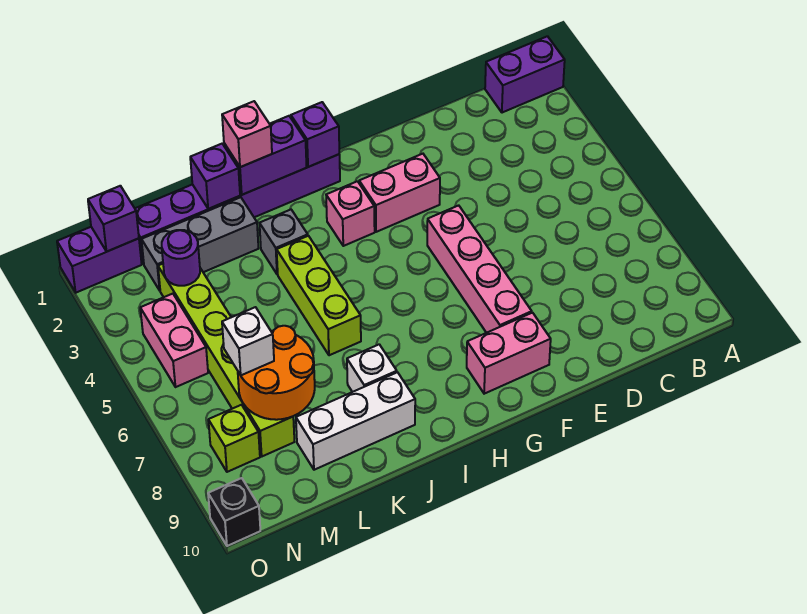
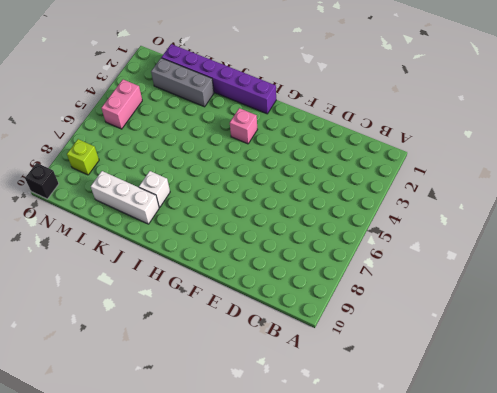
none -> purple brick A1:B1 level 1
none -> pink brick F3:G3 level 1
none -> pink brick F5:F8 level 1

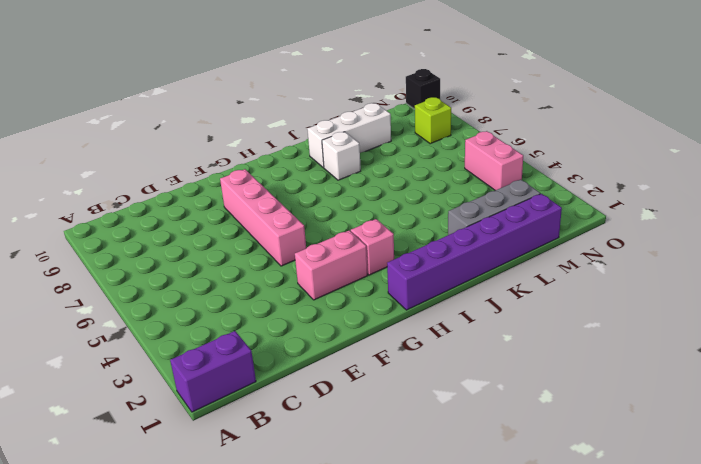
none -> pink brick F9:G9 level 1
none -> grey brick J3 level 1
none -> lime brick J4:J6 level 1

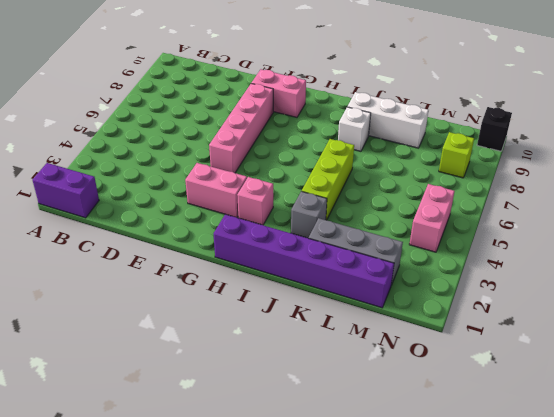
none -> lime brick M3:M8 level 1
none -> purple brick N1:O1 level 1
none -> purple brick H1 level 2

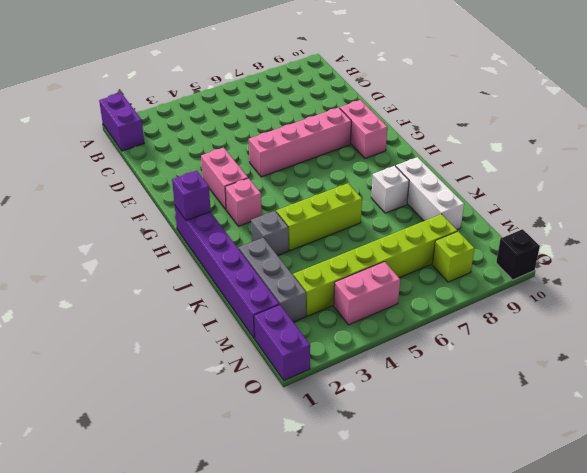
none -> purple brick I1:J1 level 2
none -> purple brick K1 level 2
none -> orange round brick L7:M8 level 2

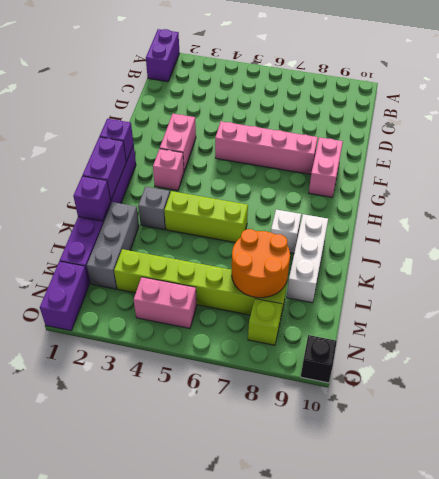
none -> purple round brick M3 level 2
none -> purple brick N1 level 2
none -> pink brick J1 level 3

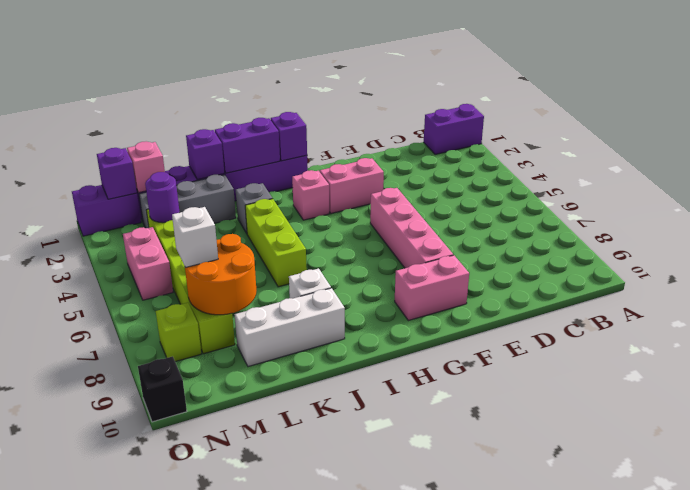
pink brick M1 level 2 -> pink brick J1 level 3

